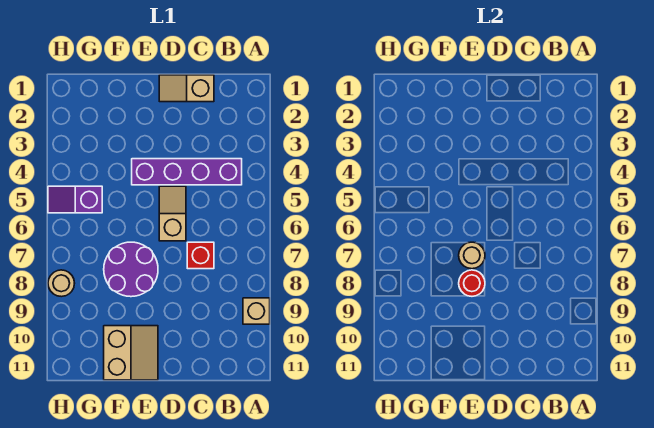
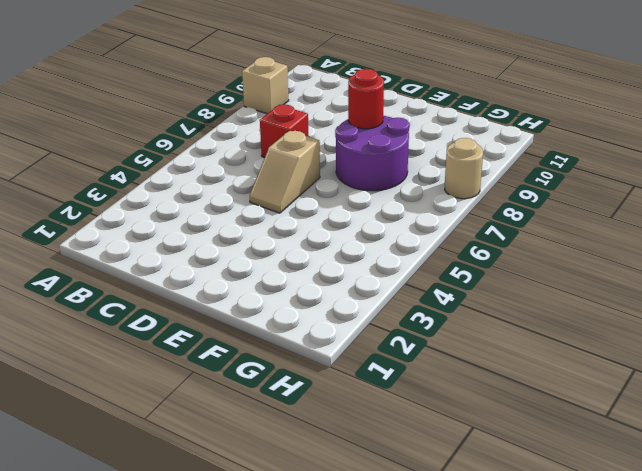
none -> purple brick B4:E4 level 1
none -> tan slope C1:D1 level 1 top C

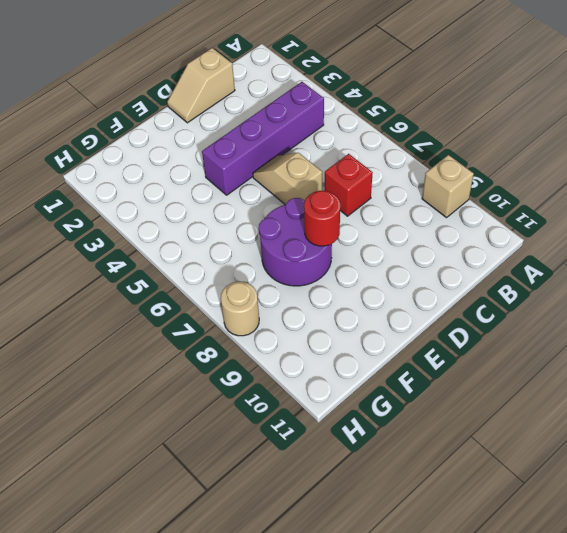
none -> tan slope E10:F11 level 1 top F
none -> purple slope G5:H5 level 1 top G

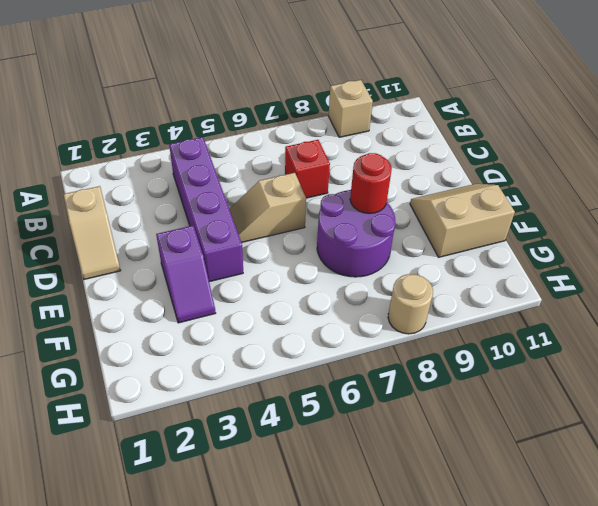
purple slope E3:F3 level 1 top E -> purple slope G5:H5 level 1 top G
none -> tan round brick E7 level 2

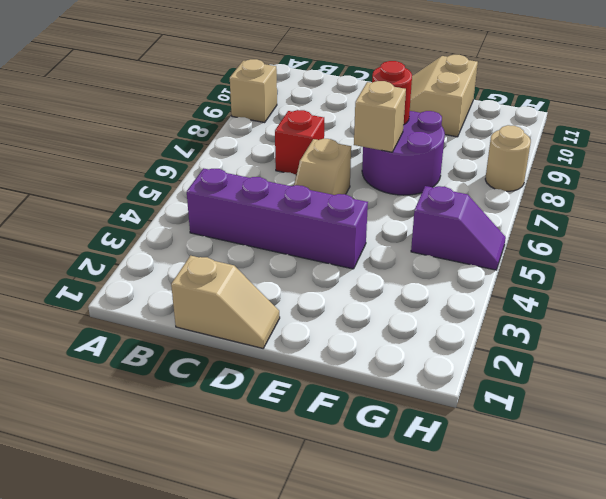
tan brick E7 level 2 -> tan round brick E7 level 2

